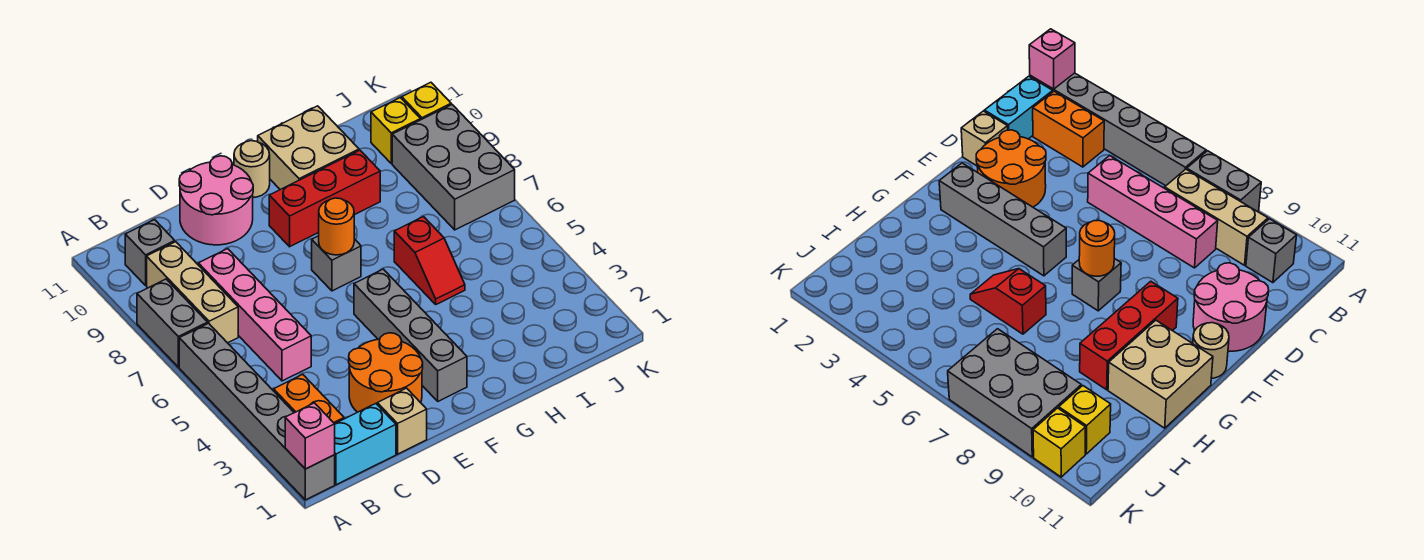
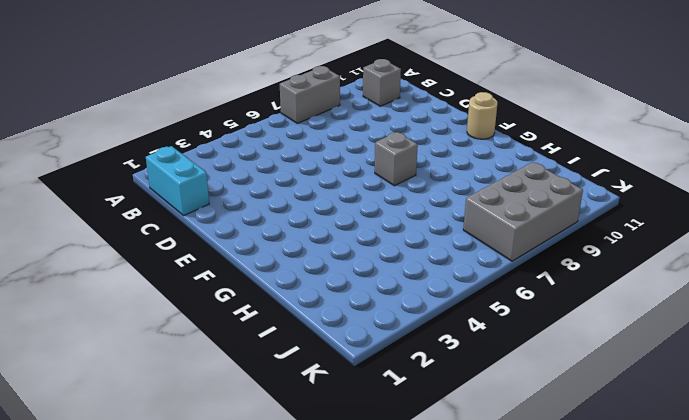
none -> grey brick A1:A6 level 1
none -> orange brick B2:B3 level 1
none -> tan brick B7:B9 level 1

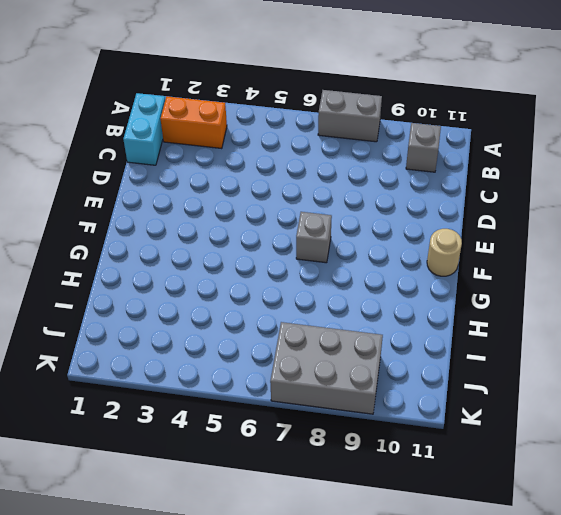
none -> grey brick A1:A6 level 1
none -> tan brick B7:B9 level 1
none -> pink brick C5:C8 level 1

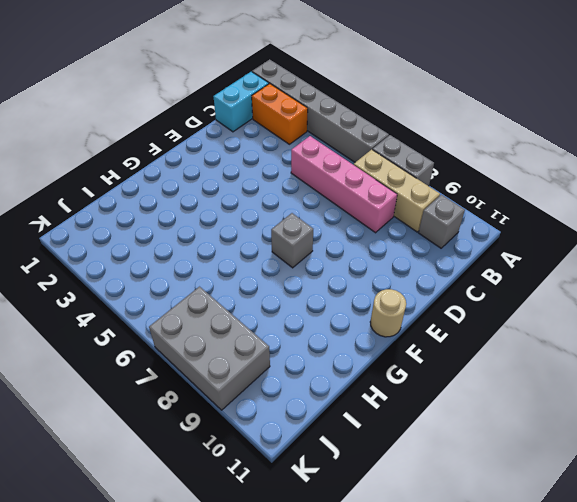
none -> tan brick D1 level 1
none -> orange round brick D2:E3 level 1
none -> pink round brick D10:E11 level 1

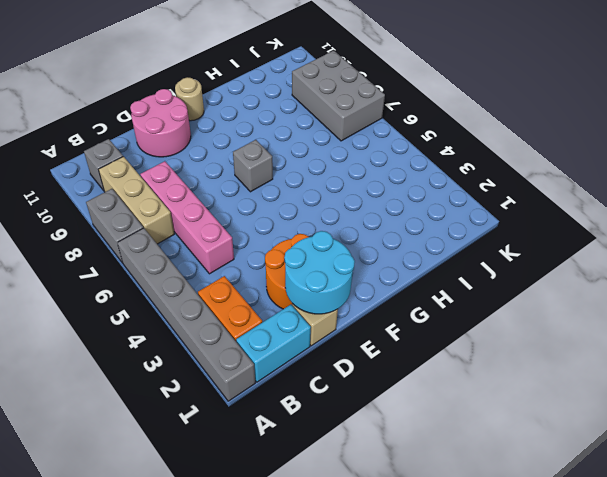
cyan round brick D1:E2 level 2 -> none
none -> grey brick F2:F5 level 1
none -> red brick F9:H9 level 1
none -> tan brick G10:H11 level 1

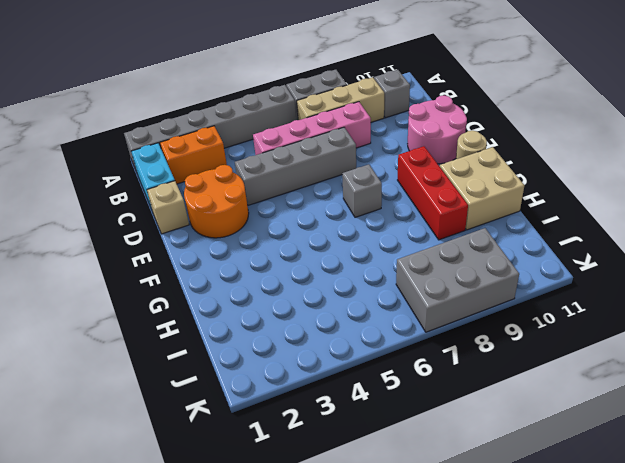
grey brick D4:D7 level 1 -> grey brick F2:F5 level 1
none -> red slope H5:H6 level 1 top 6
none -> yellow brick J10 level 1
none -> yellow brick K10 level 1

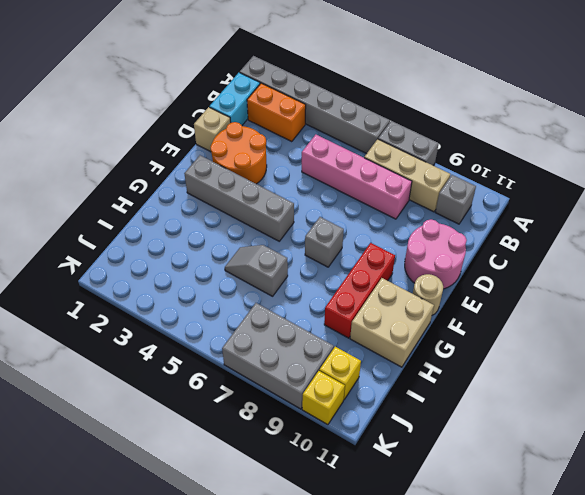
grey slope H5:H6 level 1 top 6 -> red slope H5:H6 level 1 top 6
none -> pink brick A1 level 2
none -> orange round brick F7 level 2

